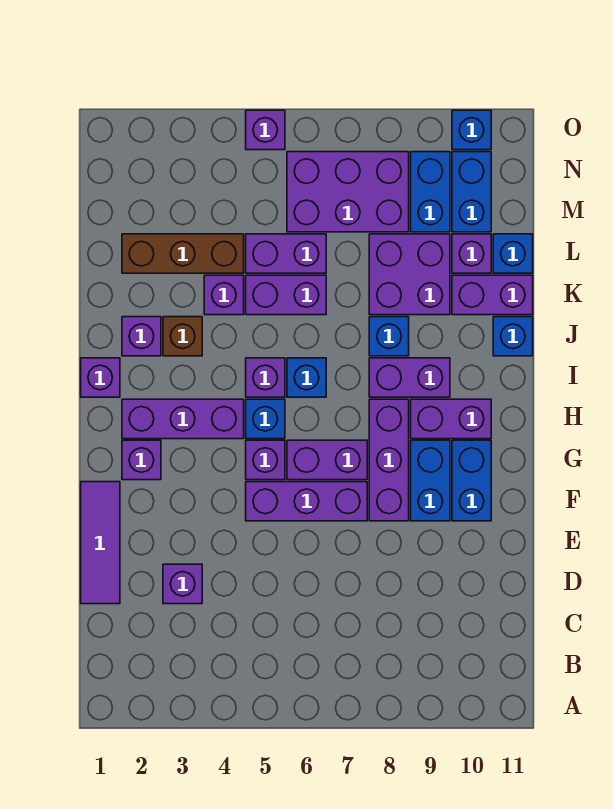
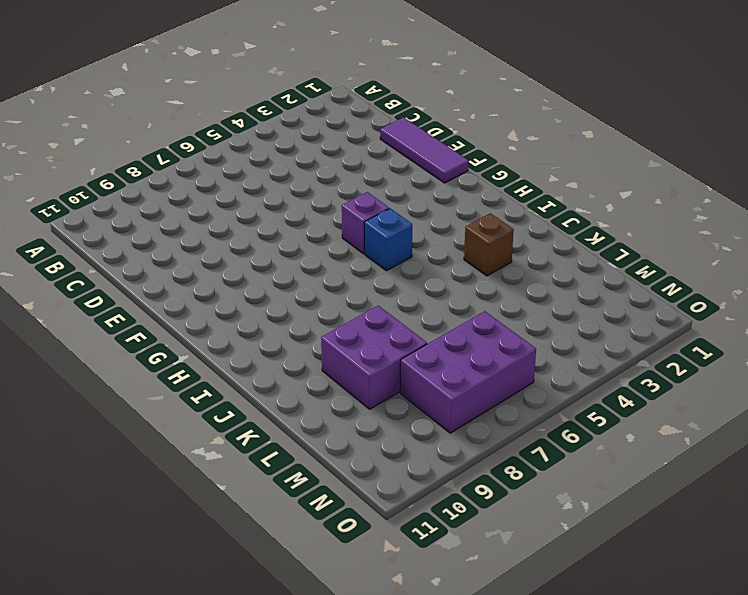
none -> purple brick D3 level 1
none -> purple brick F5:F7 level 1
none -> purple brick F8:H8 level 1
none -> blue brick F9:G9 level 1

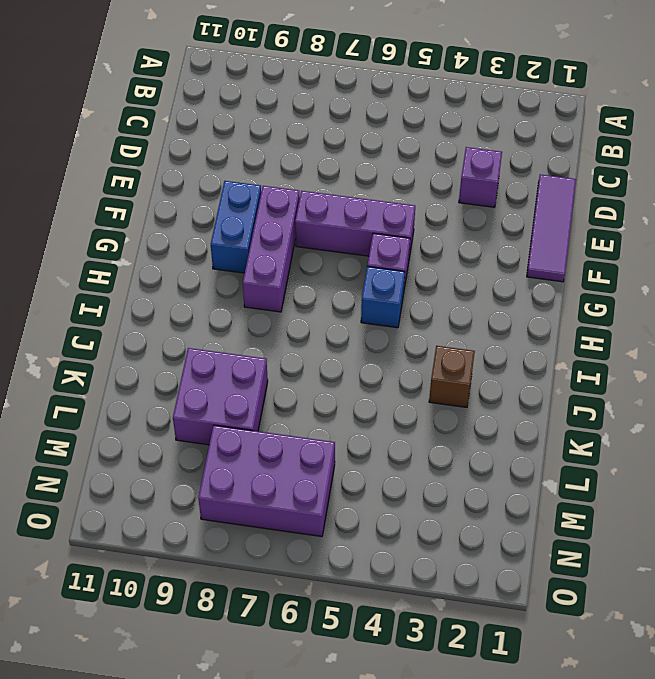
none -> blue brick F10:G10 level 1
none -> purple brick G2 level 1
none -> purple brick G6:G7 level 1
none -> purple brick H2:H4 level 1

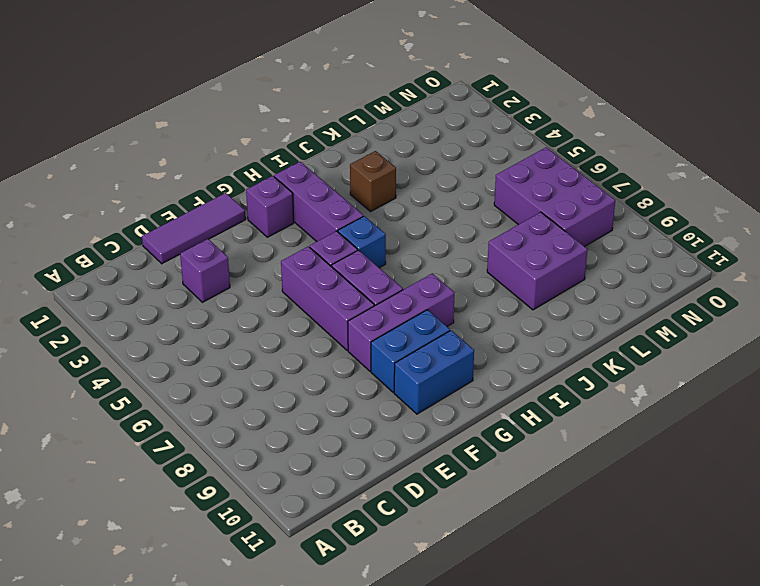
none -> purple brick H9:H10 level 1
none -> purple brick I1 level 1
none -> purple brick I5 level 1
none -> blue brick I6 level 1

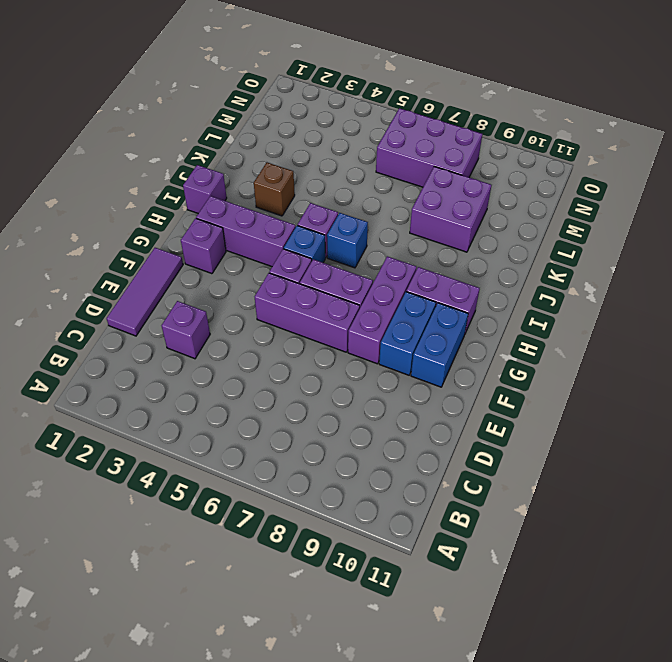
none -> purple brick I8:I9 level 1
none -> purple brick J2 level 1
none -> blue brick J8 level 1
none -> blue brick J11 level 1

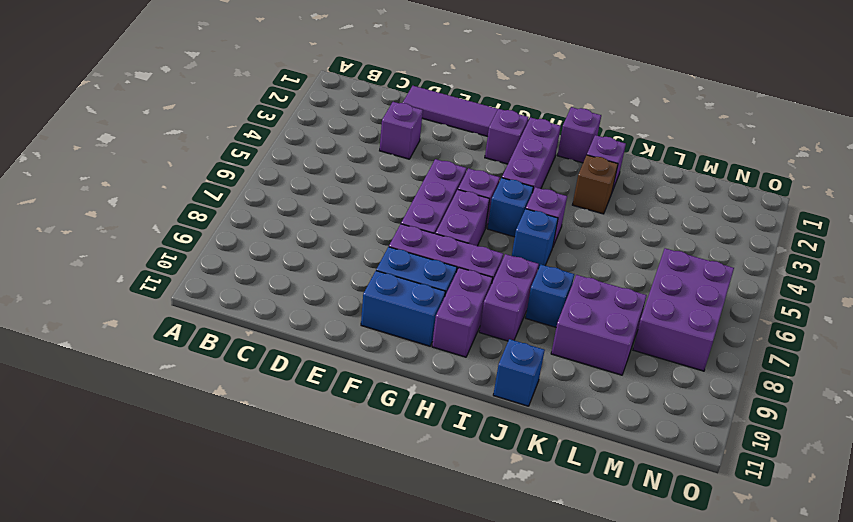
none -> purple brick K4 level 1
none -> purple brick K5:K6 level 1
none -> purple brick K10:K11 level 1
none -> brown brick L2:L4 level 1

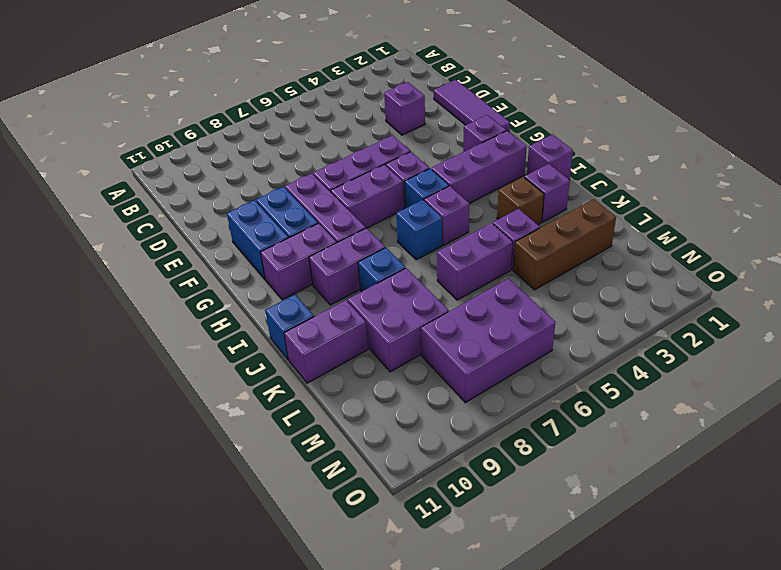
none -> purple brick L5:L6 level 1
none -> purple brick L10 level 1
none -> blue brick L11 level 1
none -> blue brick M9:N9 level 1

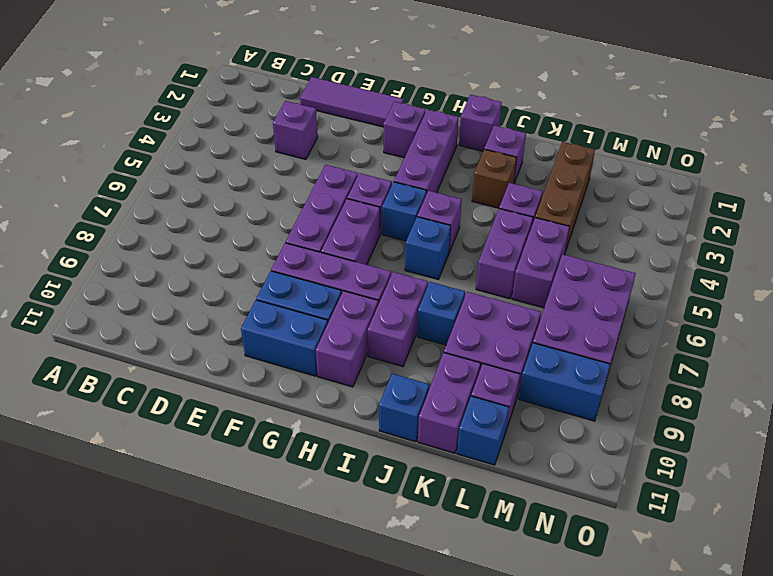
none -> blue brick M10:N10 level 1
none -> purple brick O5 level 1
none -> blue brick O10 level 1

